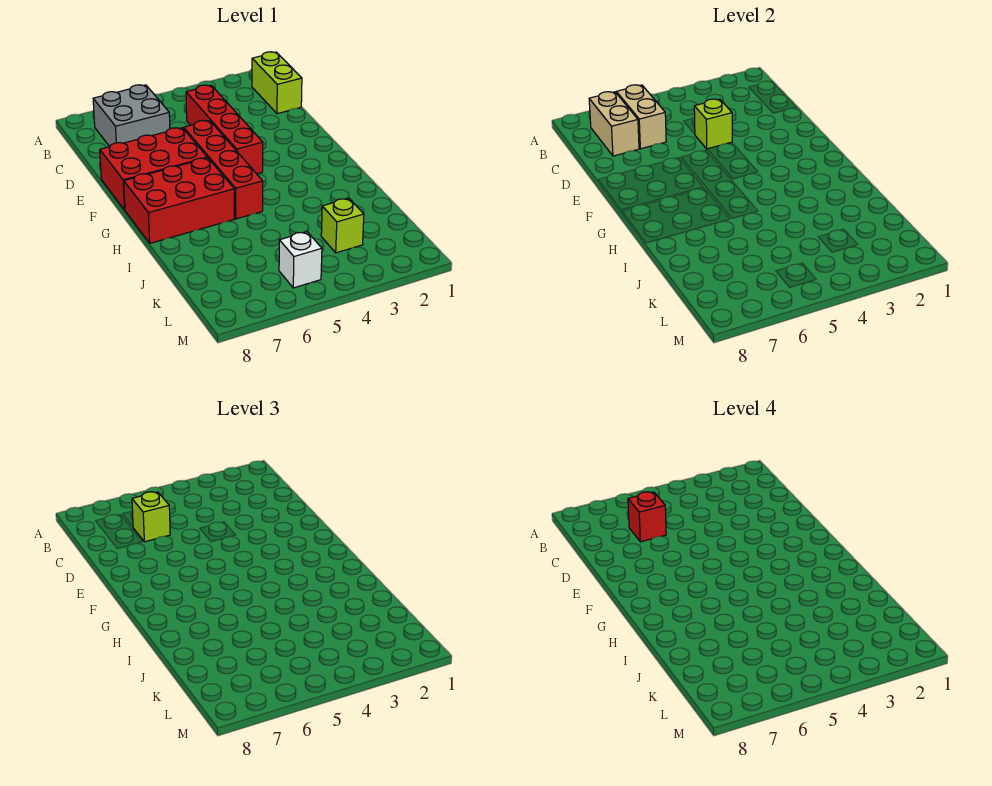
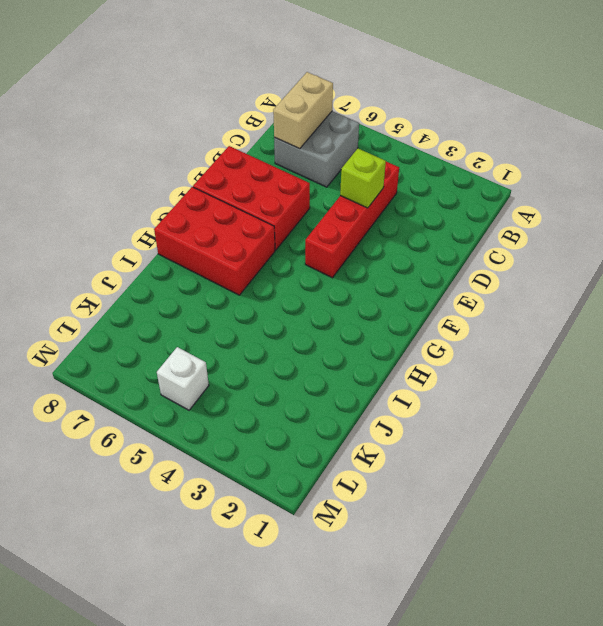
none -> lime brick B1:C1 level 1
none -> red brick E5:H5 level 1
none -> lime brick K3 level 1

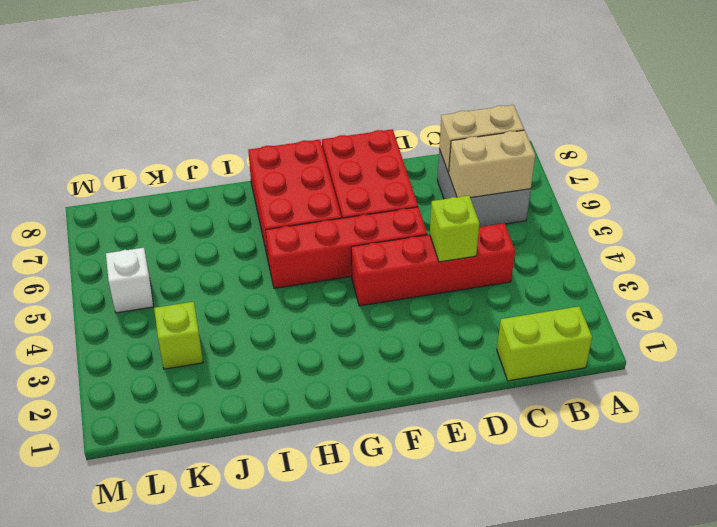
none -> lime brick C6 level 3
none -> red brick C6 level 4

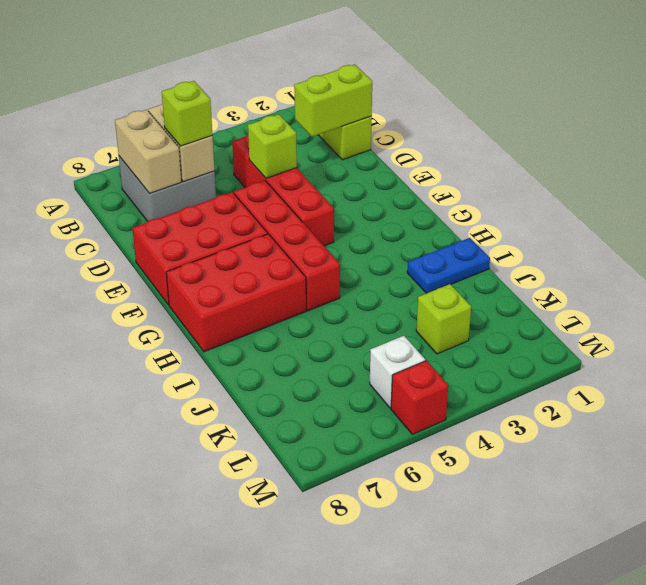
lime brick C1:C2 level 2 -> none
blue plate I1:I2 level 1 -> none
red brick M5 level 1 -> red brick C6 level 4

